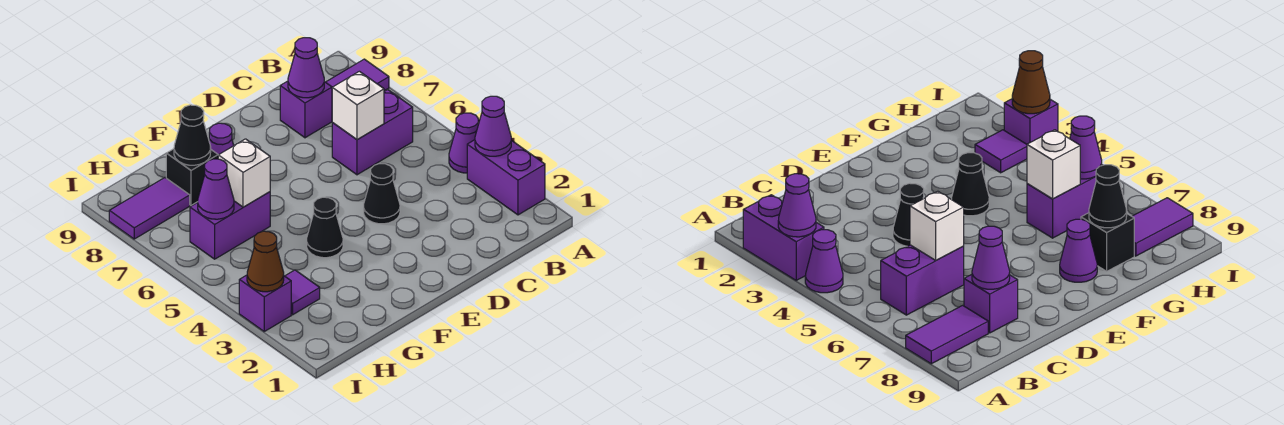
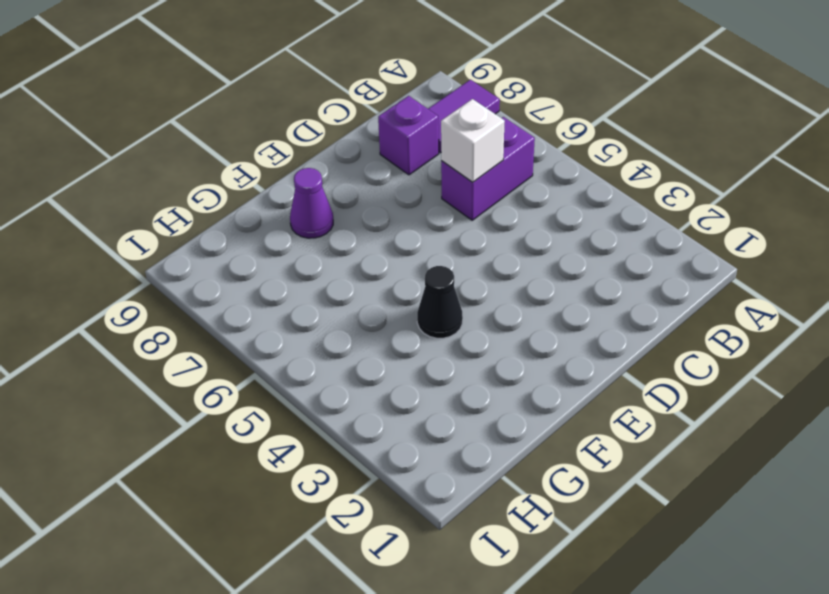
none -> purple brick A2:A3 level 1
none -> purple cone A4 level 1
none -> black cone D4 level 1

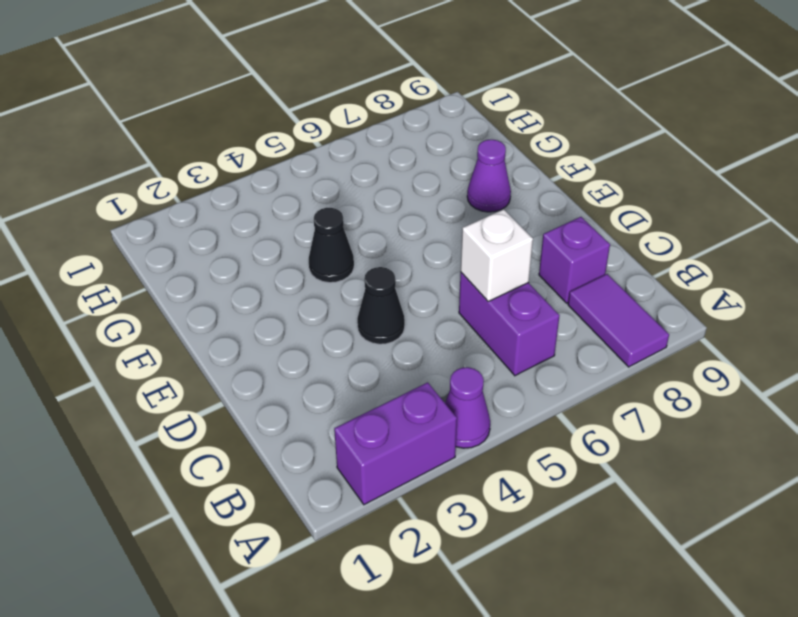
none -> purple brick G6:H6 level 1
none -> black brick G8 level 1
none -> purple tile H3 level 1

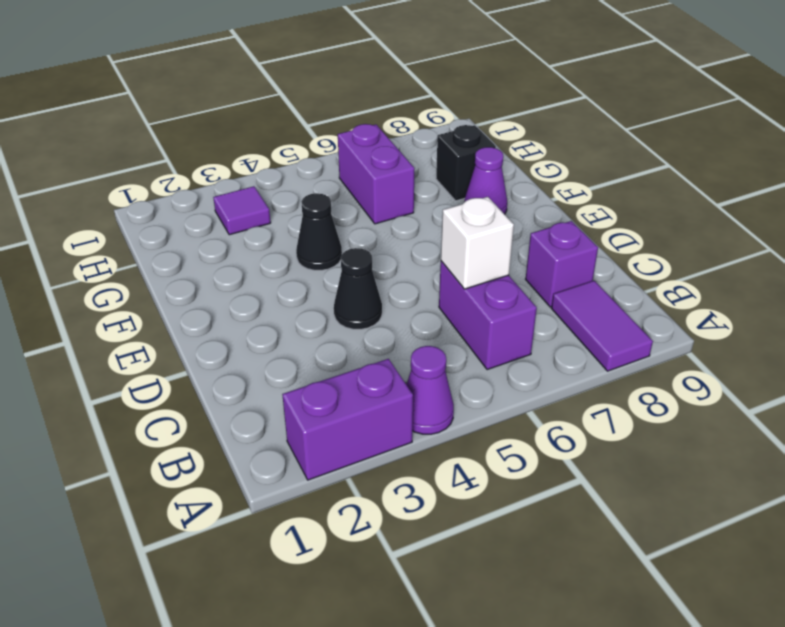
none -> purple tile H8:I8 level 1
none -> purple brick I3 level 1
none -> purple cone A3 level 2

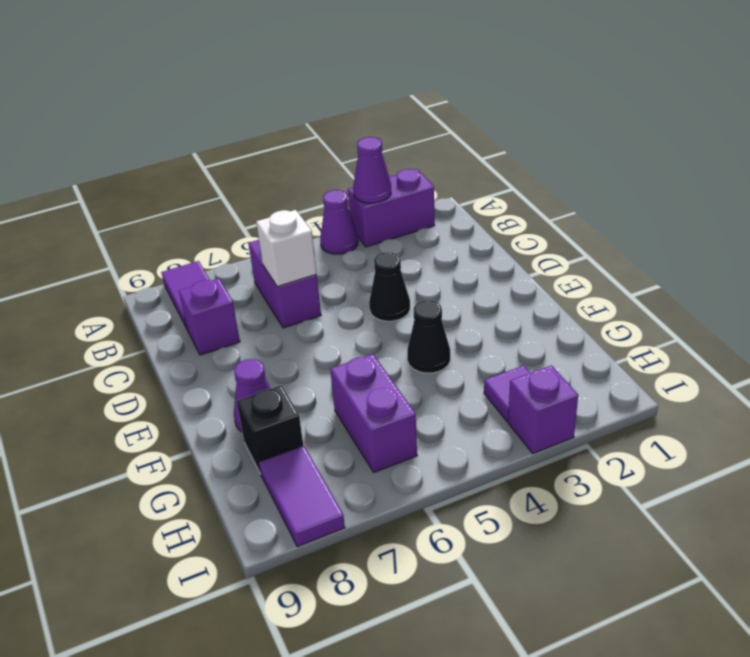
none -> purple cone C8 level 2
none -> white brick G6 level 2
none -> black cone G8 level 2

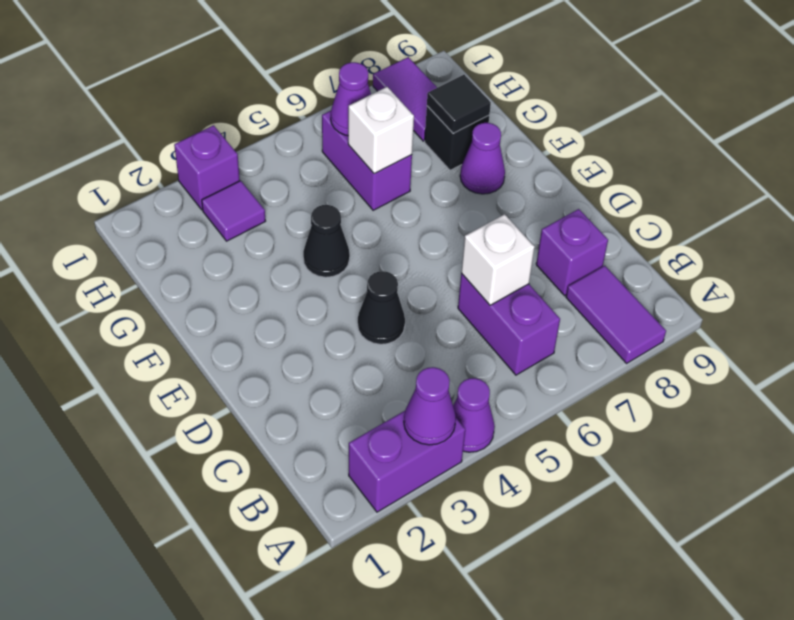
black tile G8 level 2 -> black cone G8 level 2
none -> purple cone C8 level 2
none -> brown cone I3 level 2

